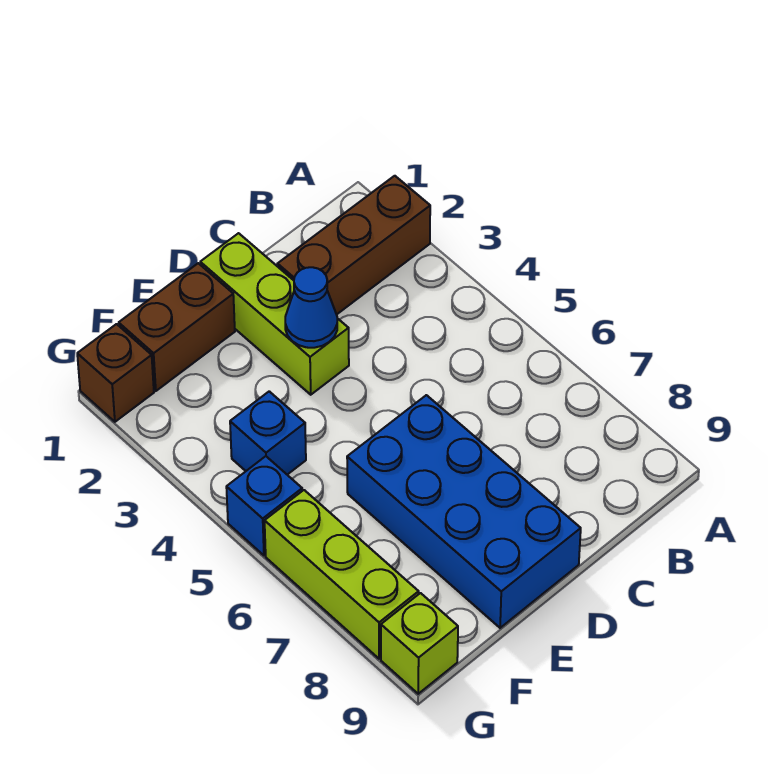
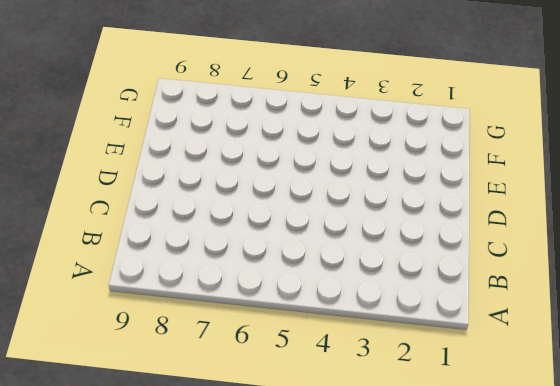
none -> brown brick A2:C2 level 1
none -> lime brick D1:D3 level 1

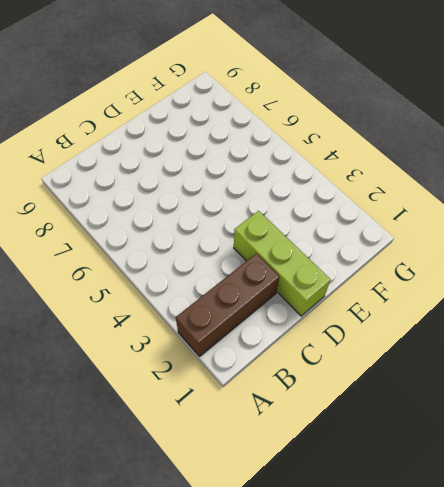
none -> blue brick D6:E9 level 1
none -> brown brick E1:F1 level 1

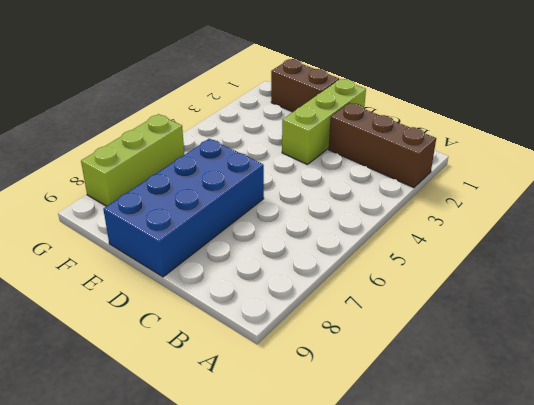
none -> blue brick F4 level 1
none -> brown brick G1 level 1

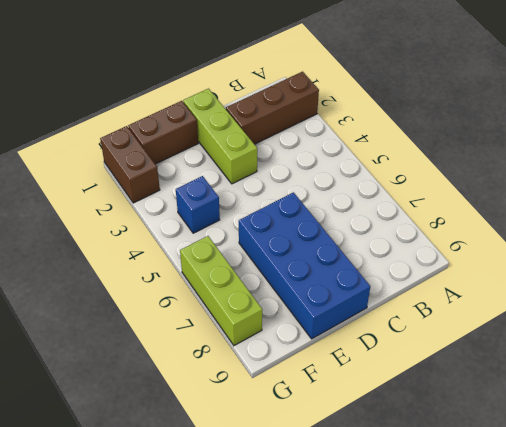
brown brick G1:G2 level 1 -> brown brick G1 level 1
none -> blue brick G5 level 1
none -> lime brick G9 level 1

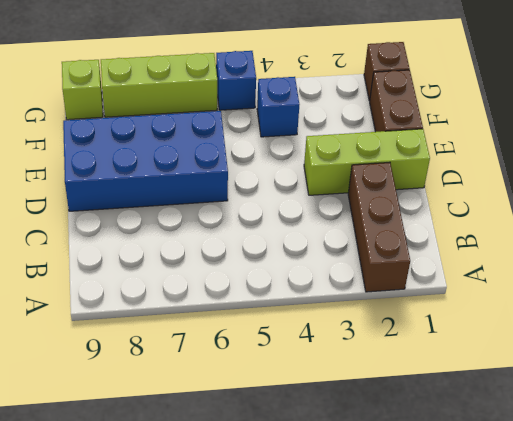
none -> blue cone D3 level 2

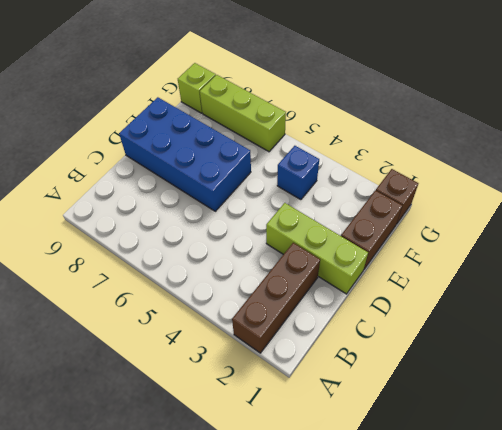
none -> blue brick G5 level 1
none -> blue cone D3 level 2

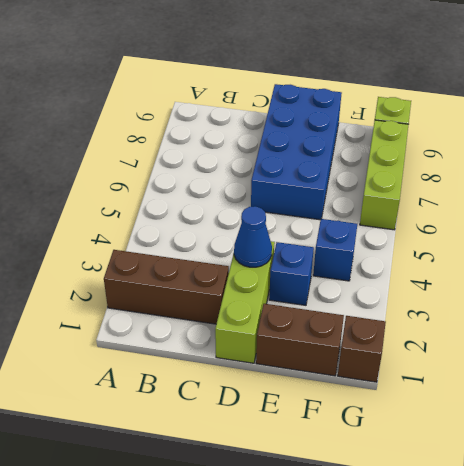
blue brick E3 level 1 -> blue brick G5 level 1

